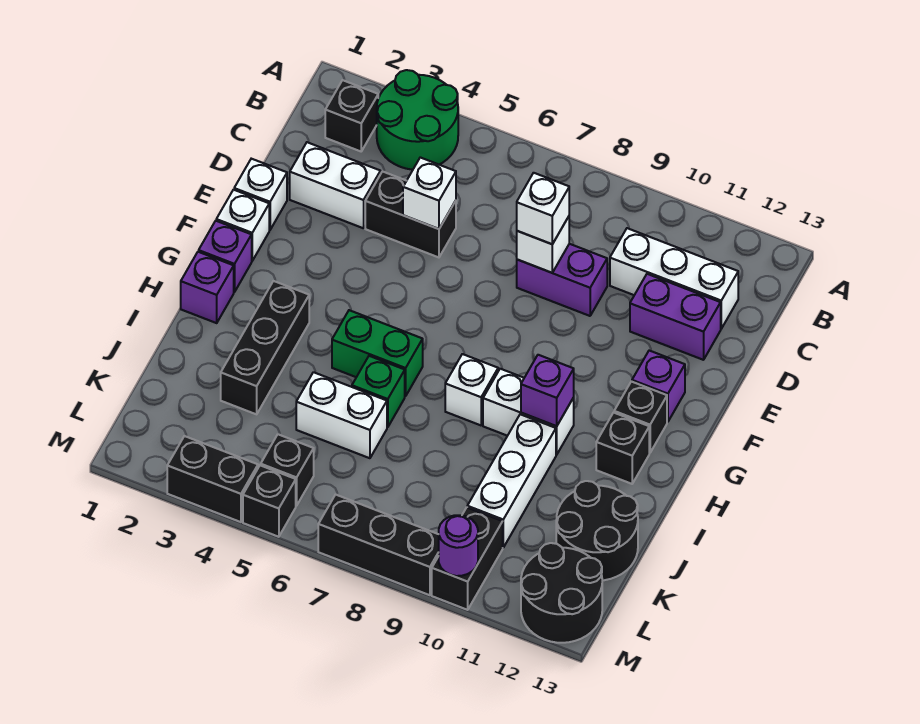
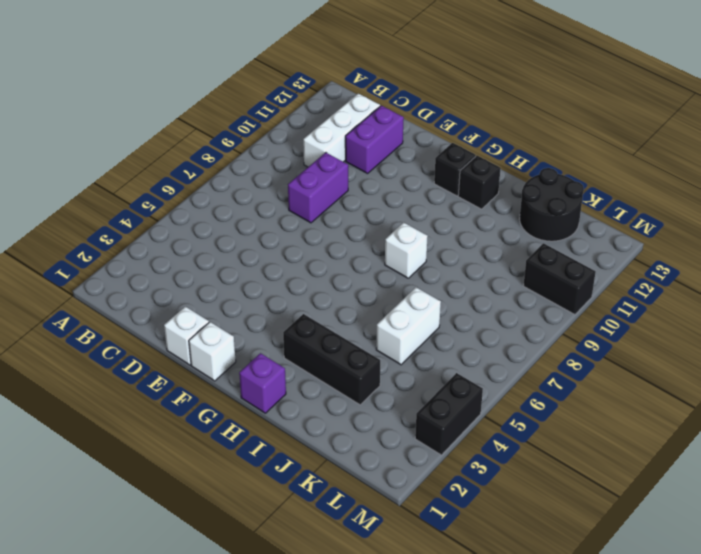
none -> green round brick A3:B4 level 1
none -> black brick B2 level 1
none -> white brick D2:D3 level 1
none -> black brick D4:D5 level 1

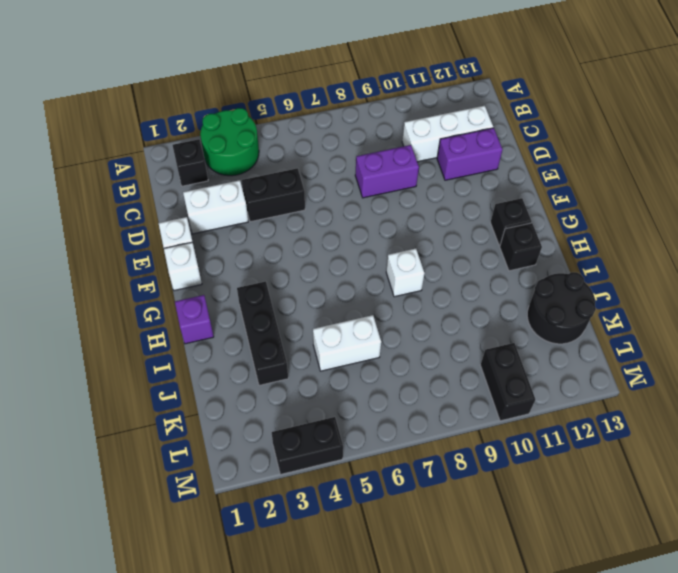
none -> purple brick F12 level 1
none -> purple brick G1 level 1
none -> green brick H5:H6 level 1
none -> white brick H9:H10 level 1

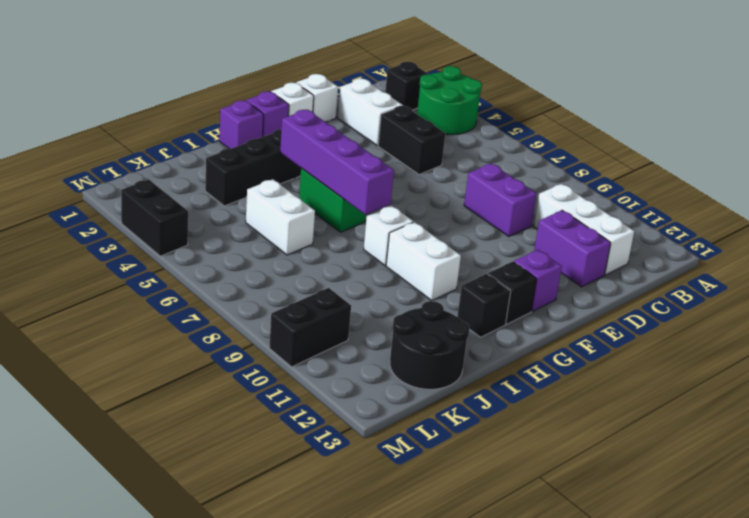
purple brick H4:H7 level 2 -> none
none -> green brick I6 level 1
none -> white brick I10:K10 level 1
none -> black brick L5 level 1
none -> black round brick L12:M13 level 1

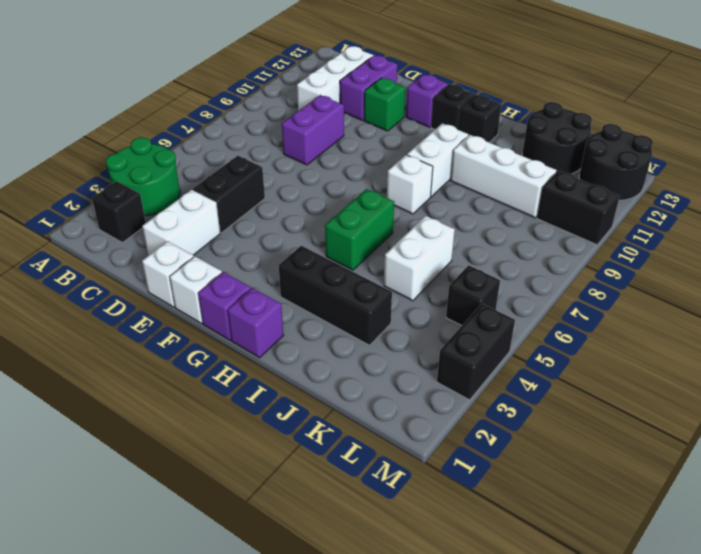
green brick E11 level 1 -> green brick I6 level 1
none -> black brick M5 level 1
none -> black brick M7:M9 level 1
none -> white brick D5 level 2
none -> white brick D8 level 2

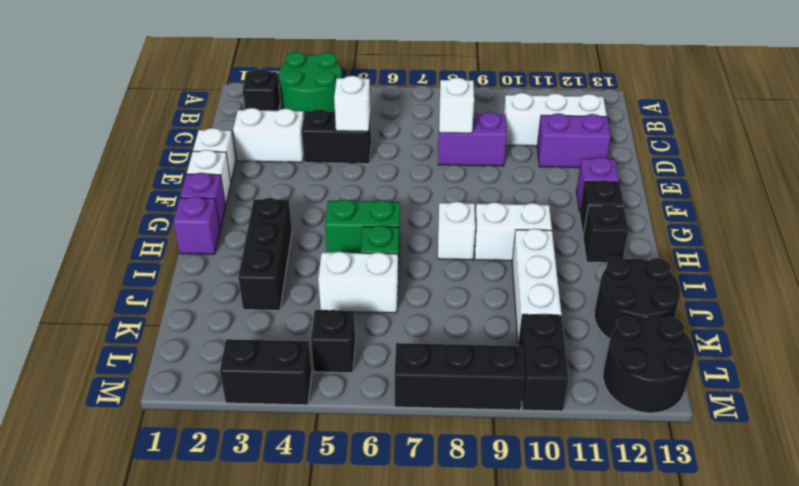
none -> black brick M5 level 1
none -> purple brick H10 level 2
none -> purple round brick M10 level 2
none -> white brick D8 level 3

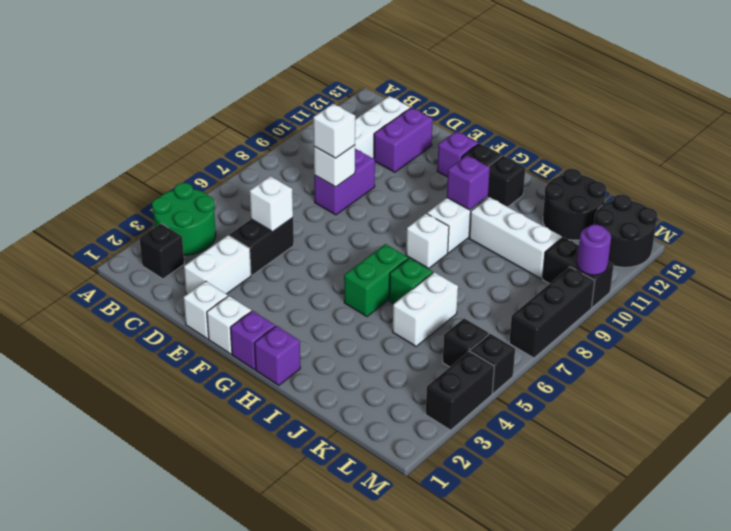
none -> black brick H3:J3 level 1

